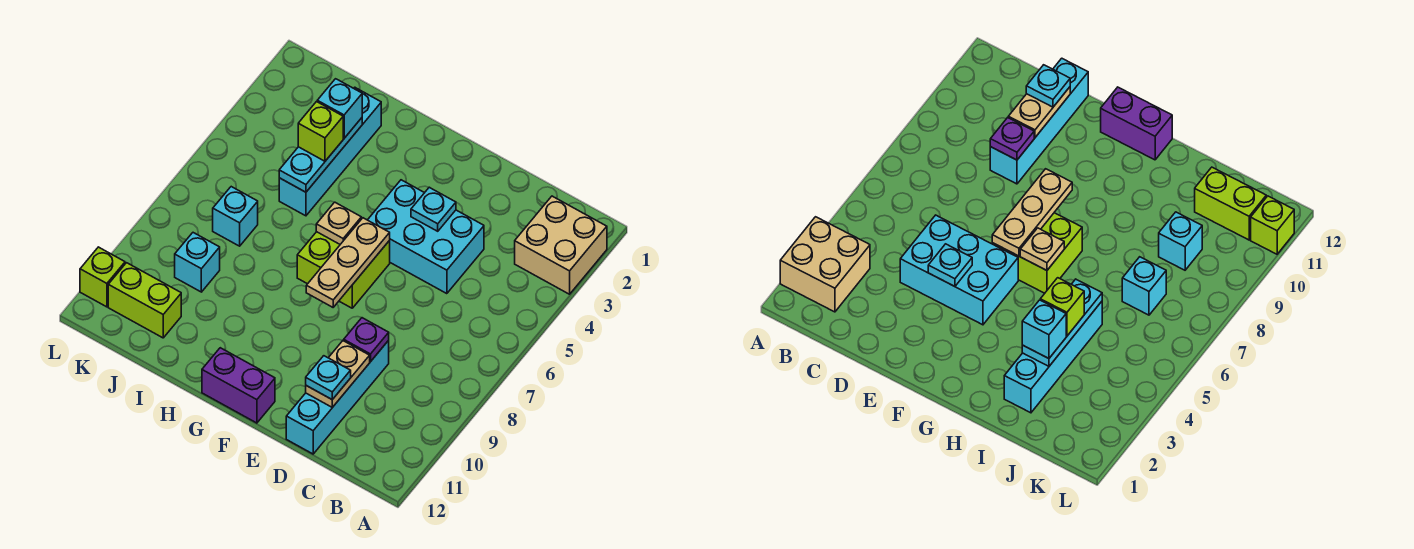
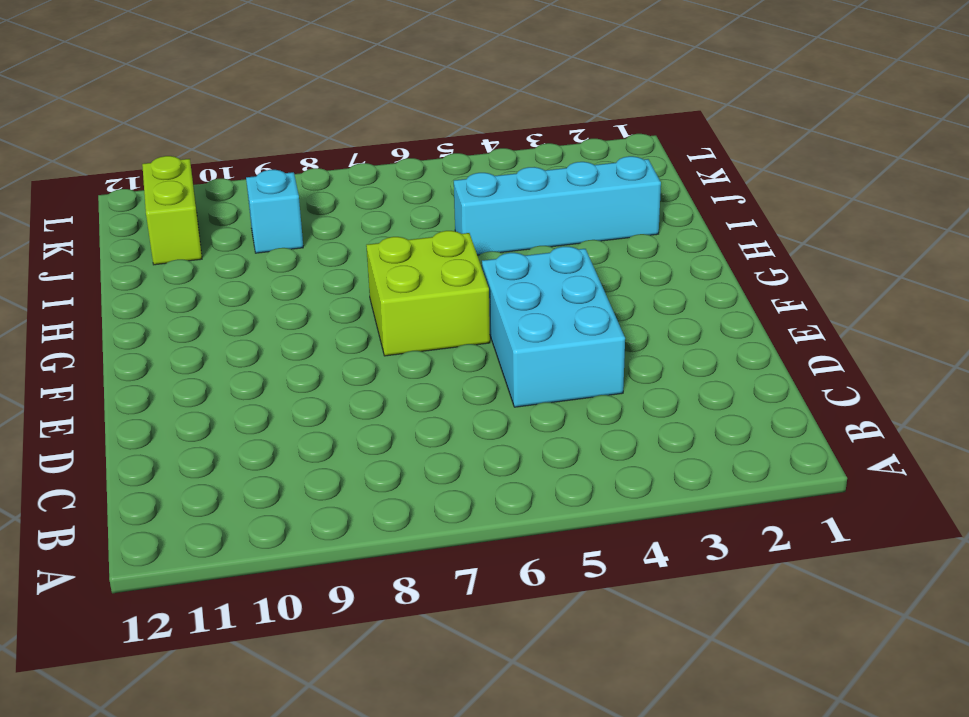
none -> tan brick A2:B3 level 1
none -> cyan brick D9:D12 level 1
none -> purple brick F12:G12 level 1

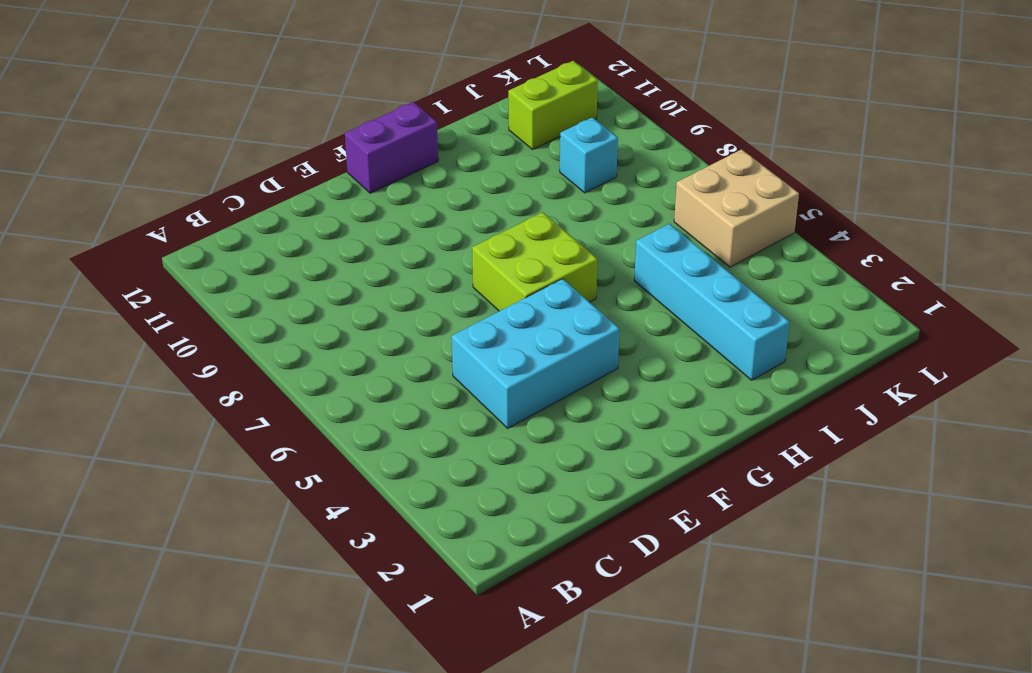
tan brick K5:L6 level 1 -> tan brick A2:B3 level 1
none -> cyan brick D9:D12 level 1
none -> cyan brick J7 level 1
none -> lime brick L11 level 1

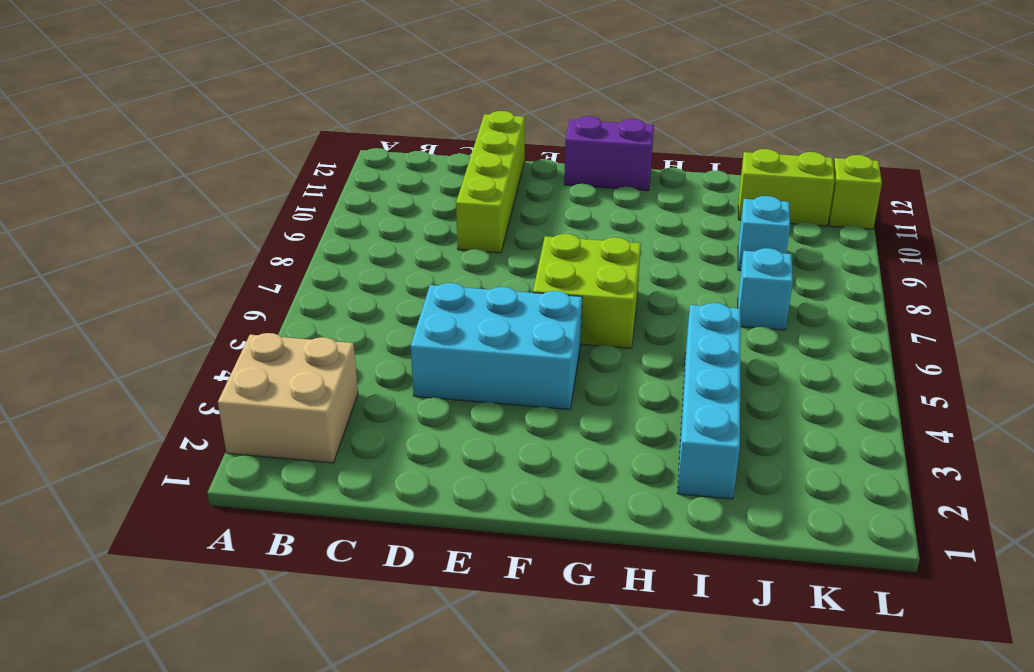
lime brick D9:D12 level 1 -> cyan brick D9:D12 level 1
none -> purple plate D9 level 2
none -> tan plate D10:D11 level 2
none -> cyan plate E4 level 2

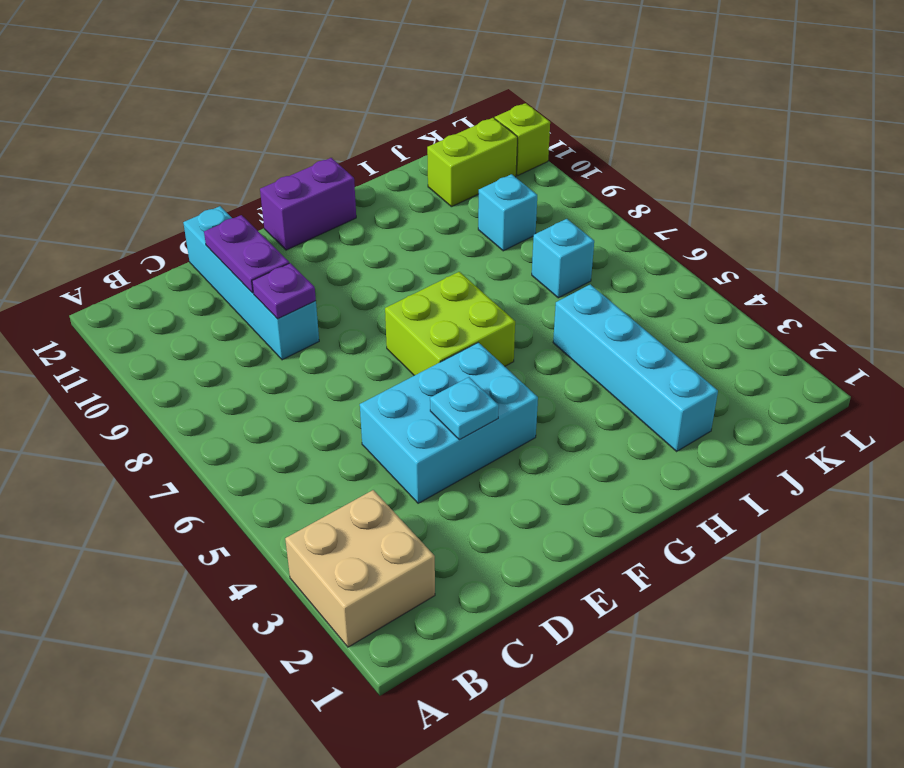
purple plate D10:D11 level 2 -> tan plate D10:D11 level 2
none -> tan plate F6:F8 level 2
none -> tan plate G6 level 2
none -> cyan plate I3:I5 level 2

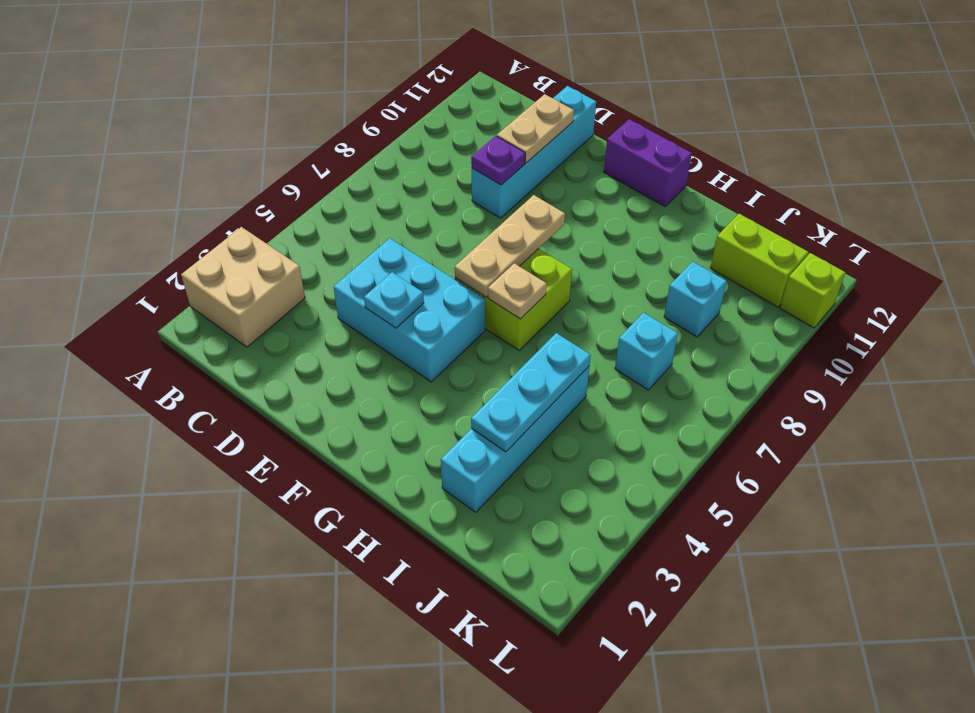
none -> cyan plate D11 level 3
none -> cyan brick I3 level 3
none -> lime brick I4 level 3

